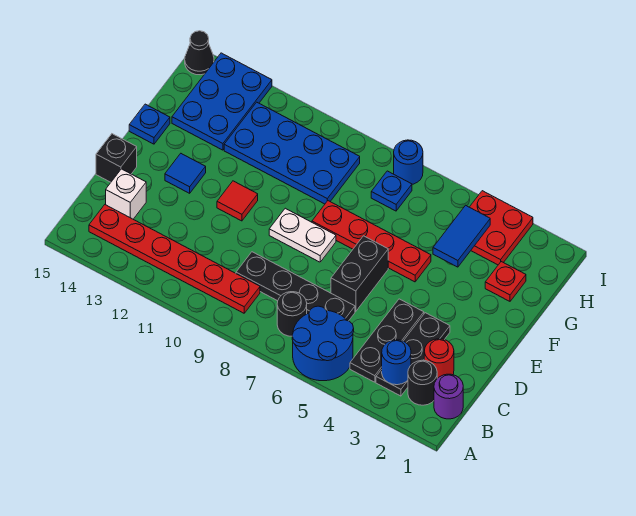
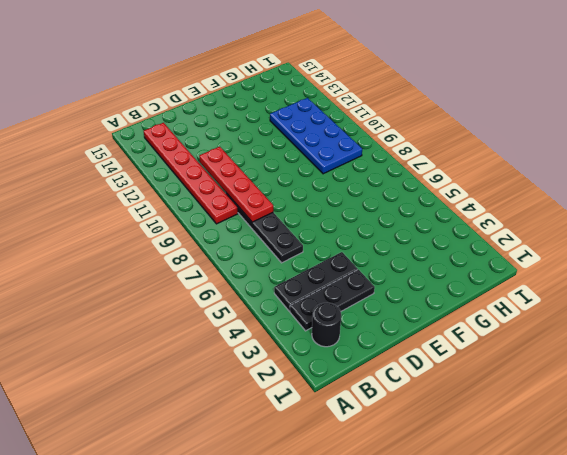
red plate C8:C11 level 2 -> red plate F5:F8 level 1
none -> blue round brick A5:B6 level 1
none -> purple round brick B1 level 1
none -> black round brick B7 level 1

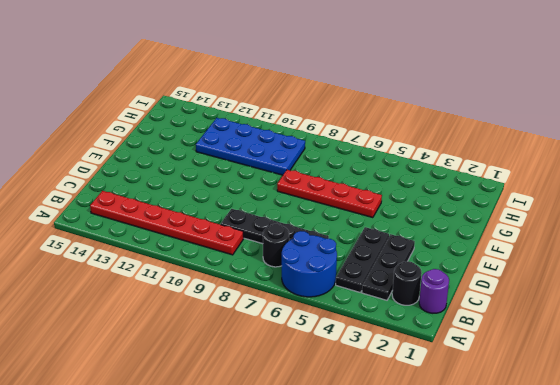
none -> red round brick C2 level 1
none -> white brick C14 level 1
none -> black brick D6:E6 level 1

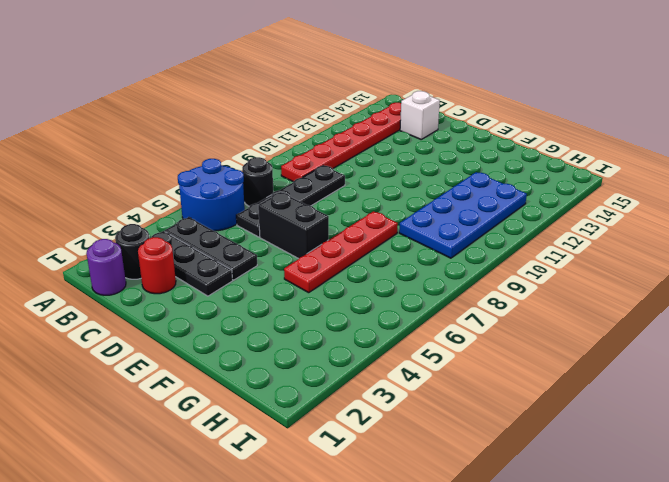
none -> black brick D15 level 1
none -> white plate E8:E9 level 1
none -> red tile E11 level 1

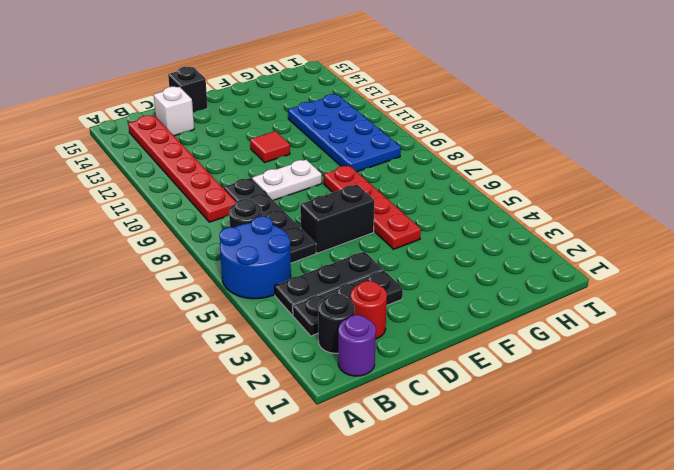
white plate D9:E9 level 1 -> white plate E8:E9 level 1
none -> blue tile E13 level 1
none -> blue plate F15 level 1
none -> red plate G2 level 1

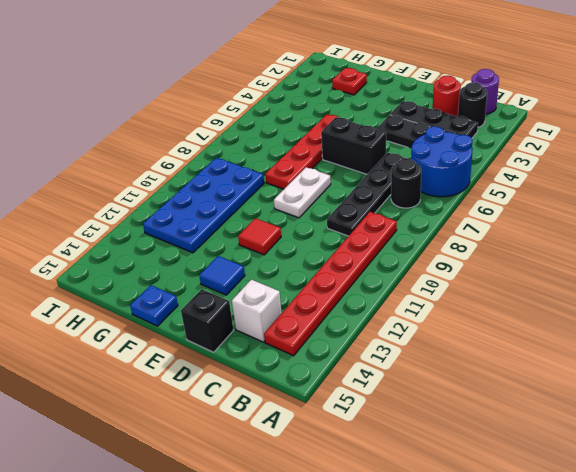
none -> blue plate G13:I14 level 1
none -> red plate H3:I4 level 1
none -> blue plate H7 level 1

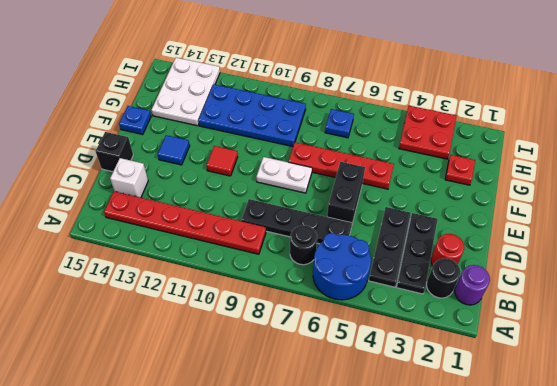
white plate G13:I14 level 1 -> blue plate G13:I14 level 1
none -> blue round brick I7 level 1
none -> black cone I15 level 1
none -> blue round brick B3 level 2

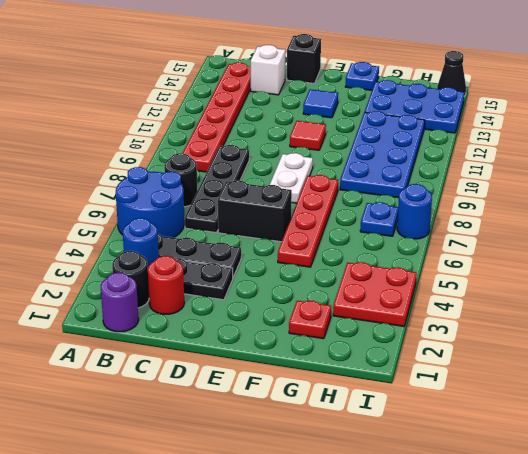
none -> blue tile G4:H4 level 2

